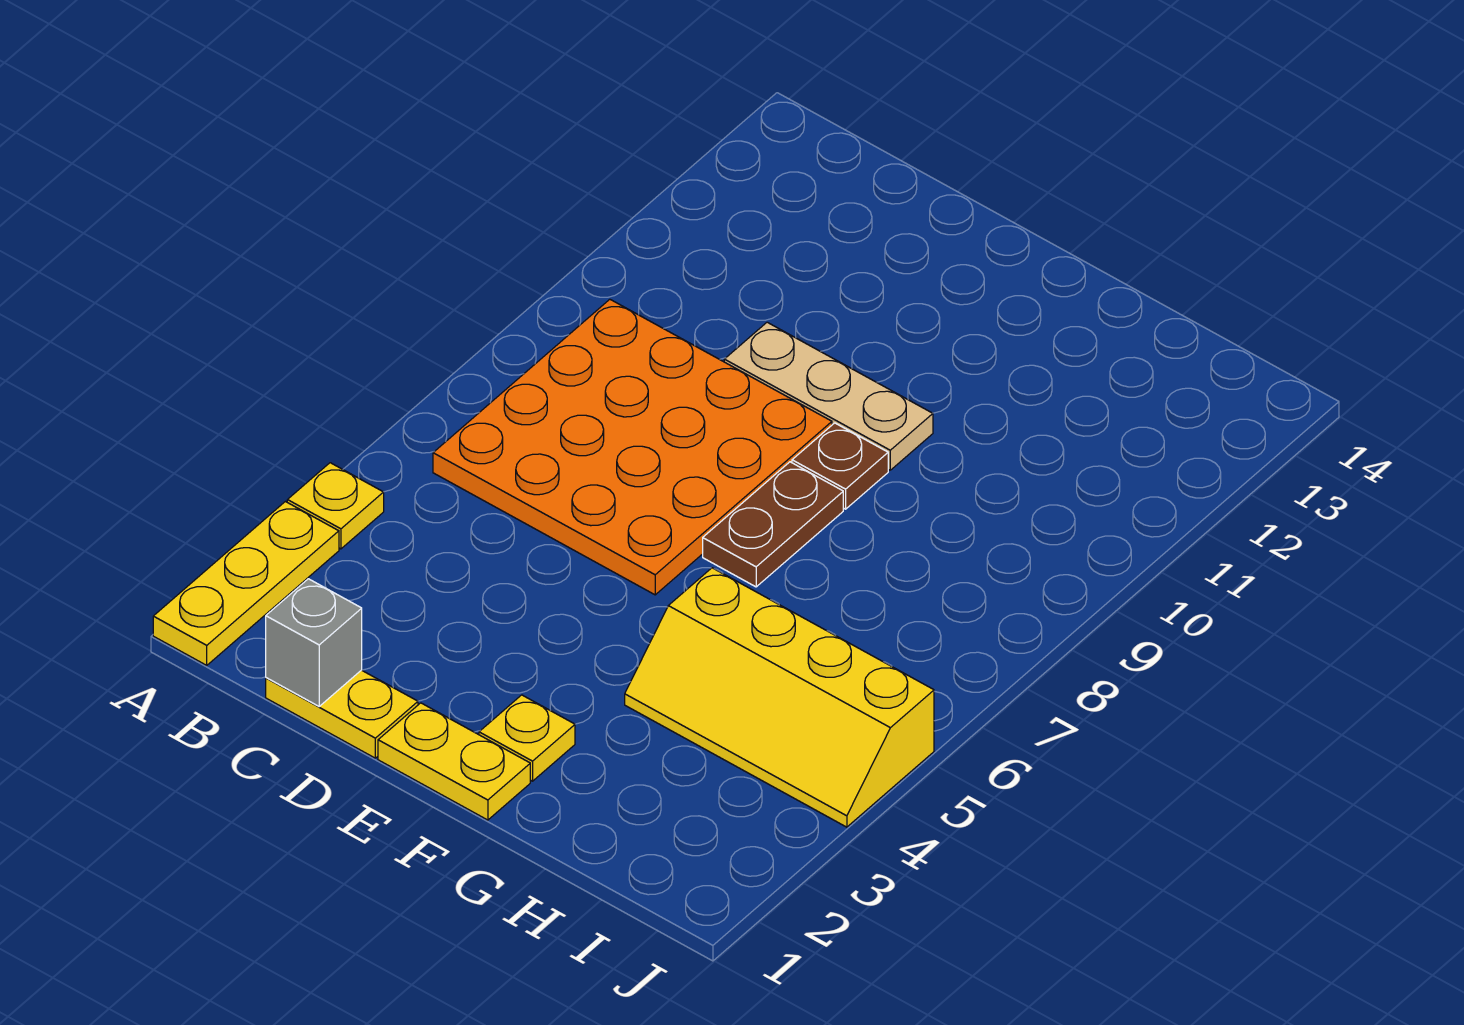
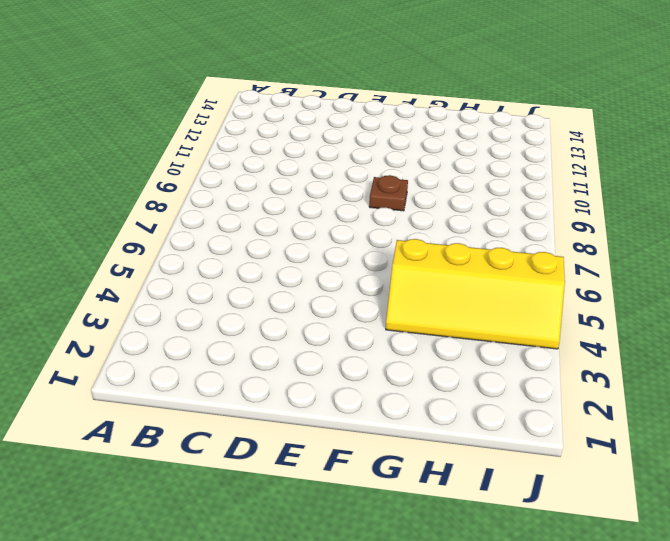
none -> yellow plate A1:A3 level 1
none -> yellow plate A4 level 1

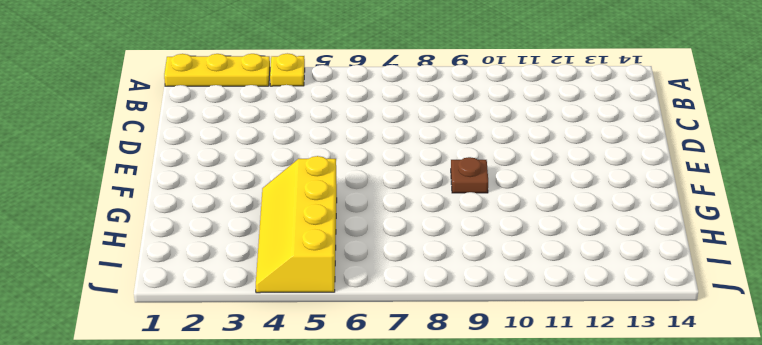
none -> orange plate B6:E9 level 1
none -> yellow plate C1:D1 level 1

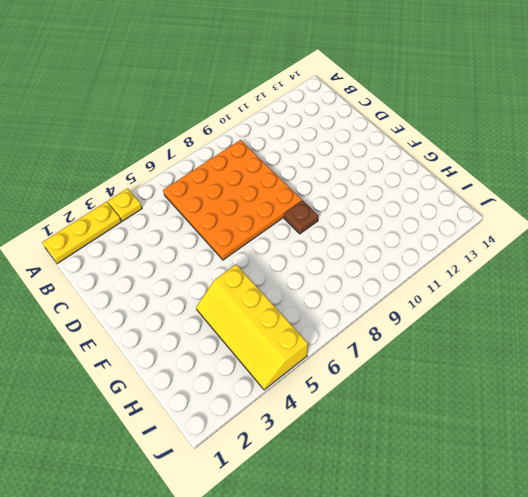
none -> yellow plate C1:D1 level 1
none -> tan plate D10:F10 level 1

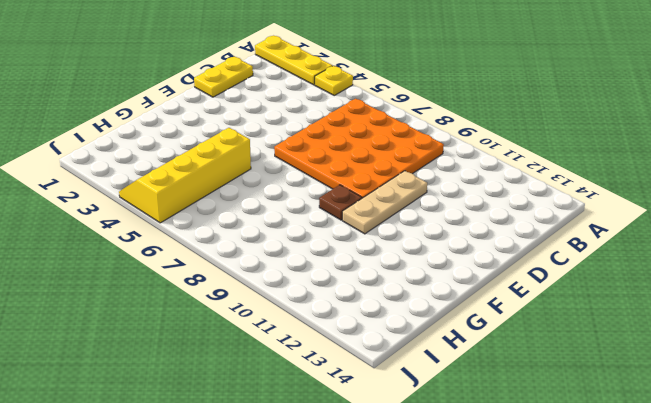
none -> yellow plate E1:F1 level 1
none -> yellow plate F2 level 1

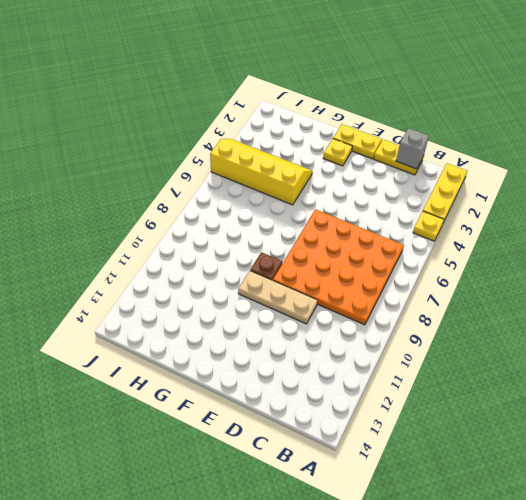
none -> brown plate F7:F8 level 1

